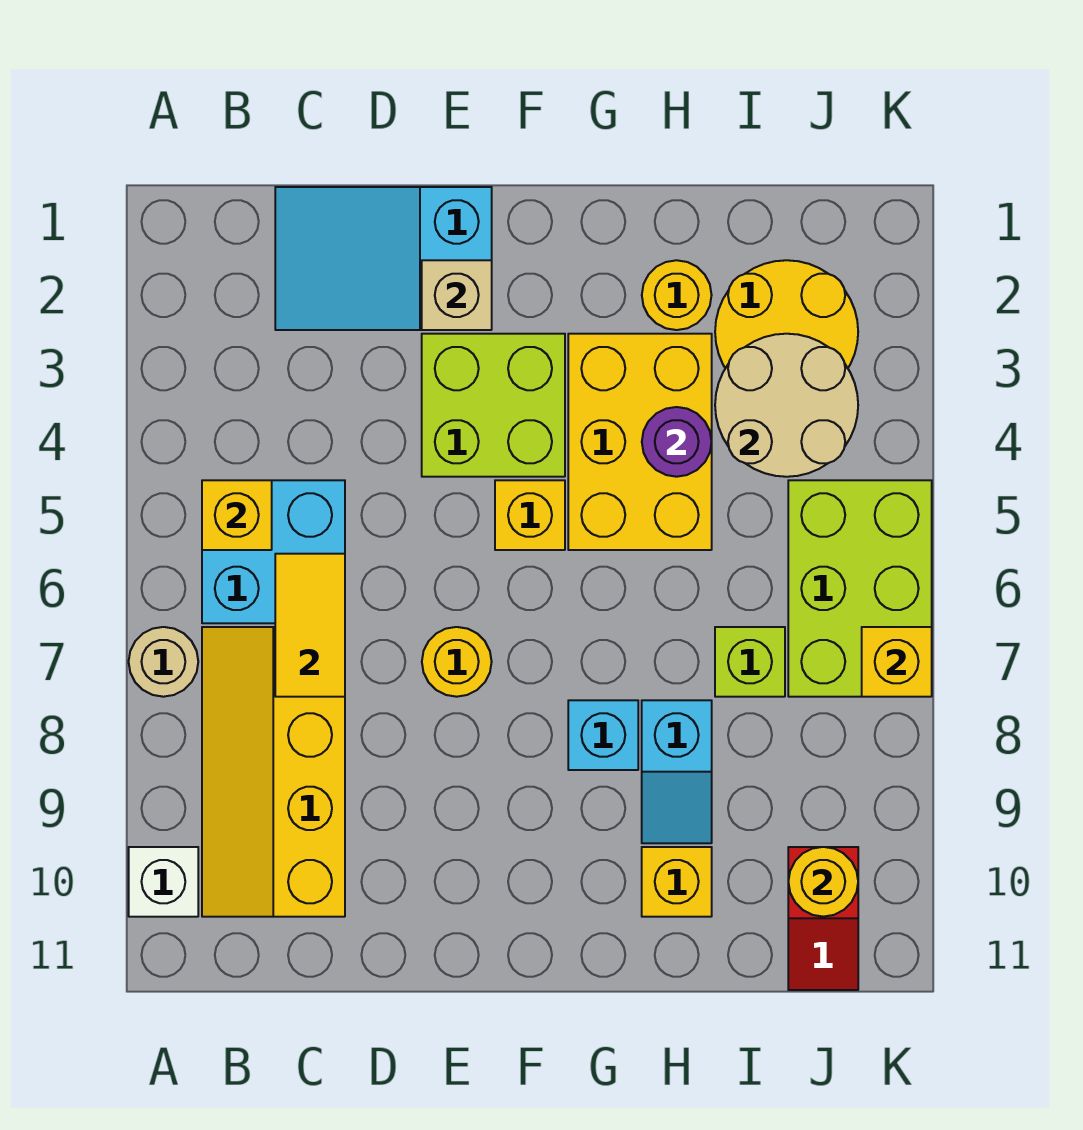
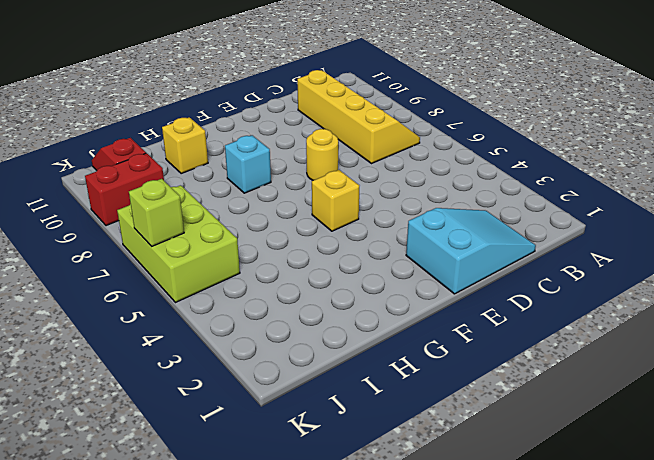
red brick J9:K9 level 1 -> none
lime brick K6 level 2 -> lime brick I7 level 1
none -> tan round brick A7 level 1
none -> white brick A10 level 1
none -> cyan brick B5:C6 level 1

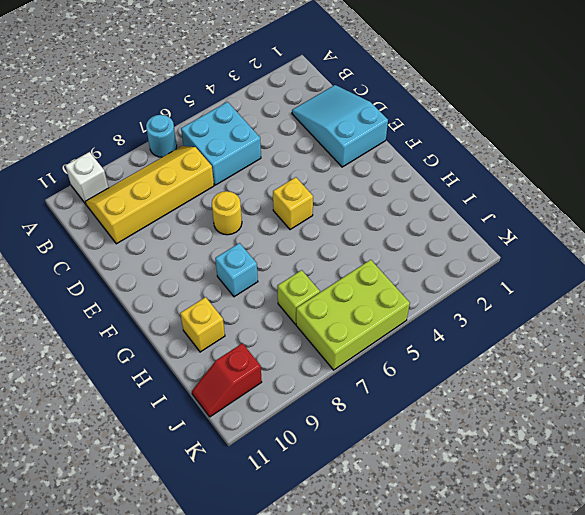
cyan round brick A7 level 1 -> tan round brick A7 level 1
none -> lime brick E3:F4 level 1
none -> yellow brick G3:H5 level 1
none -> yellow round brick H2 level 1

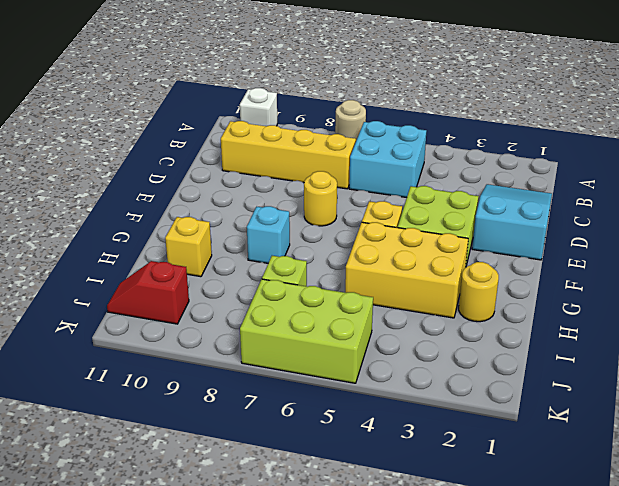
none -> cyan slope H8:H9 level 1 top 8
none -> yellow round brick I2:J3 level 1
none -> yellow brick B5 level 2

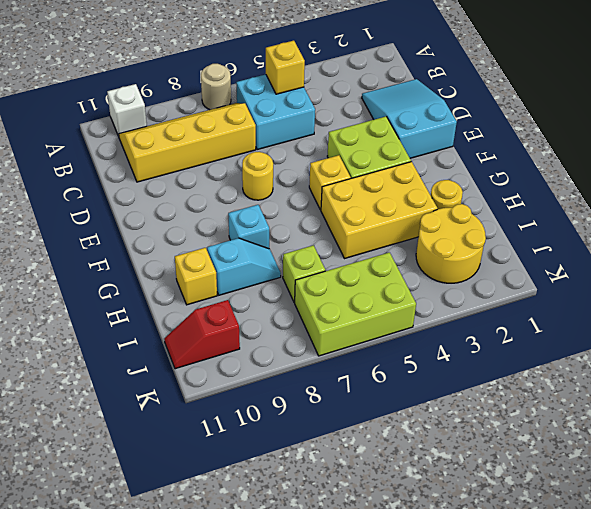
cyan slope H8:H9 level 1 top 9 -> cyan slope H8:H9 level 1 top 8
none -> yellow tile C6:C7 level 2
none -> tan brick E2 level 2
none -> purple round brick H4 level 2

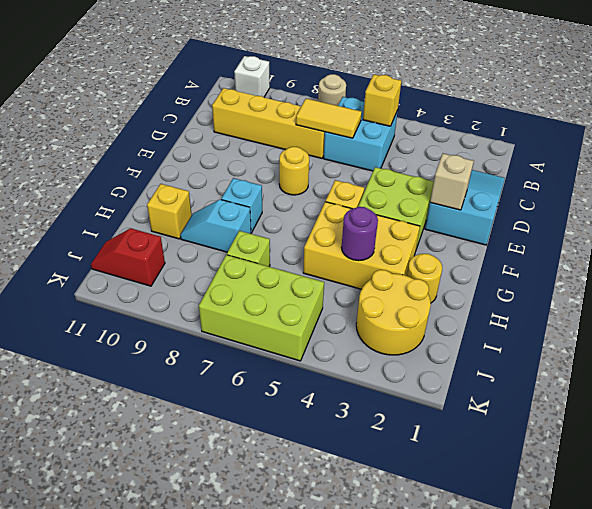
none -> tan round brick I3:J4 level 2
none -> yellow round brick J10 level 2
none -> yellow brick K7 level 2

